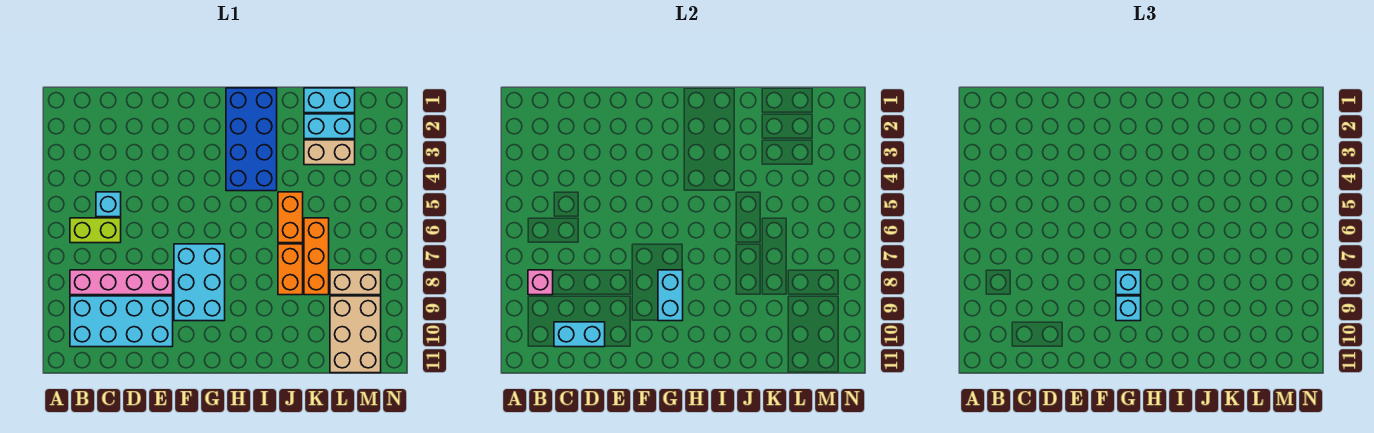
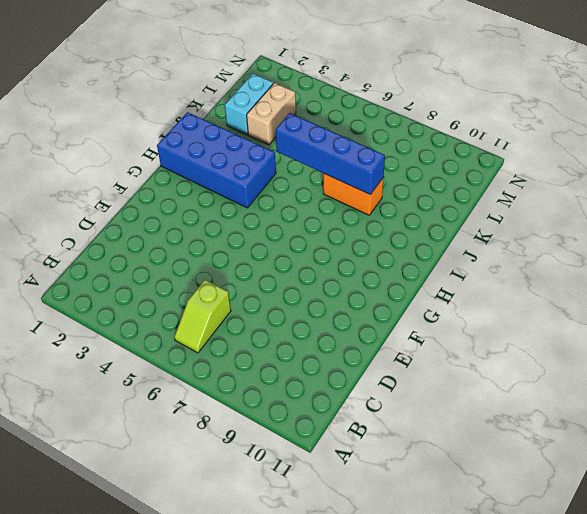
lime slope B6:C6 level 1 top C -> lime brick B6:C6 level 1
blue brick J5:J8 level 2 -> none
none -> pink brick B8:E8 level 1
none -> cyan brick B9:E10 level 1
none -> cyan brick C5 level 1

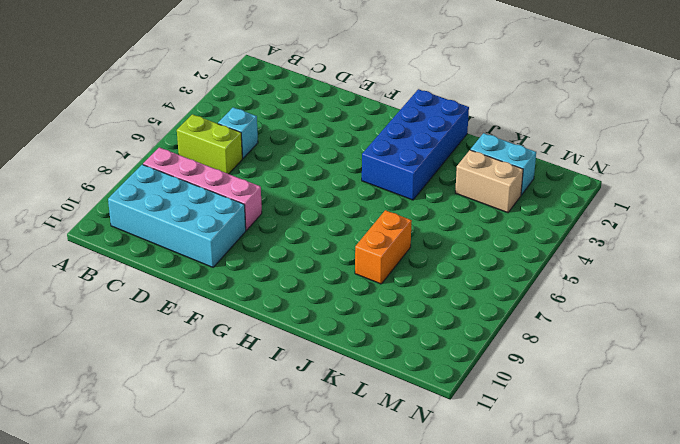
none -> cyan brick F7:G9 level 1
none -> orange brick J5:J6 level 1
none -> cyan brick K1:L1 level 1

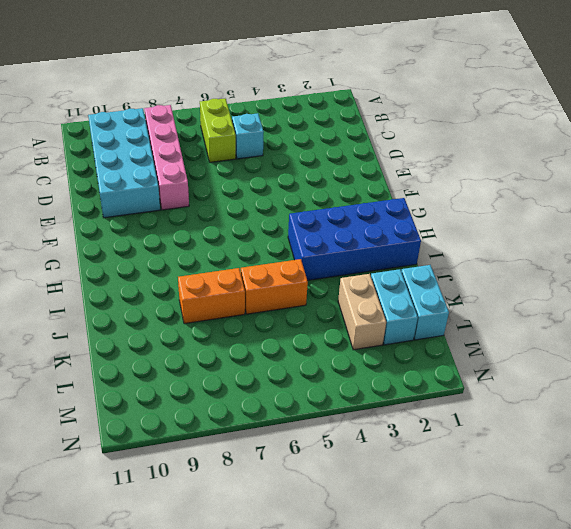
none -> cyan brick F7:G9 level 1
none -> orange brick K6:K8 level 1
none -> tan brick L8:M8 level 1

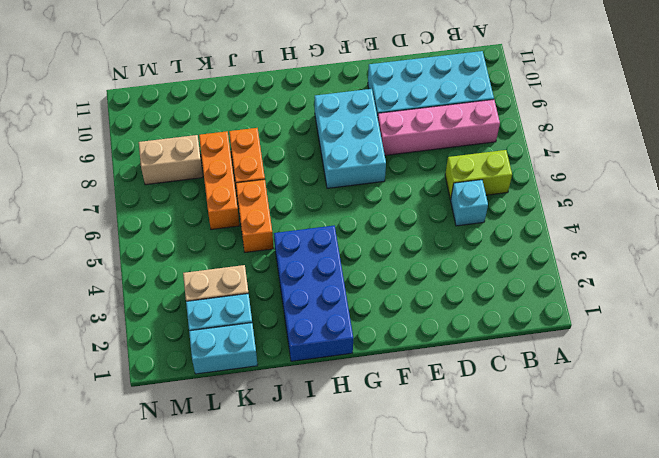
none -> tan brick L9:M11 level 1
none -> pink brick B8 level 2
none -> cyan brick C10:D10 level 2

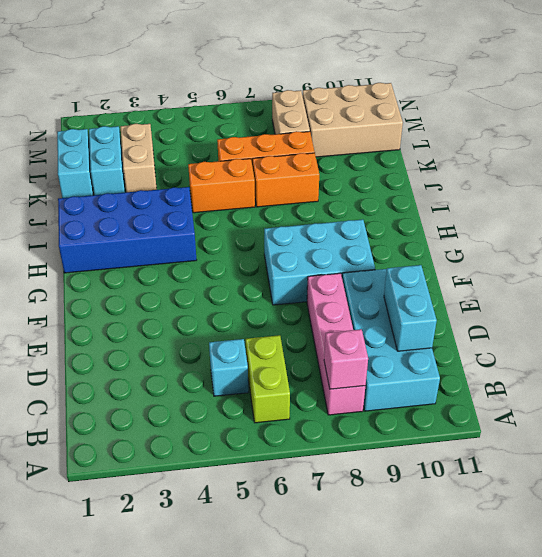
none -> cyan brick G8:G9 level 2
none -> cyan brick G8 level 3
none -> cyan brick G9 level 3

